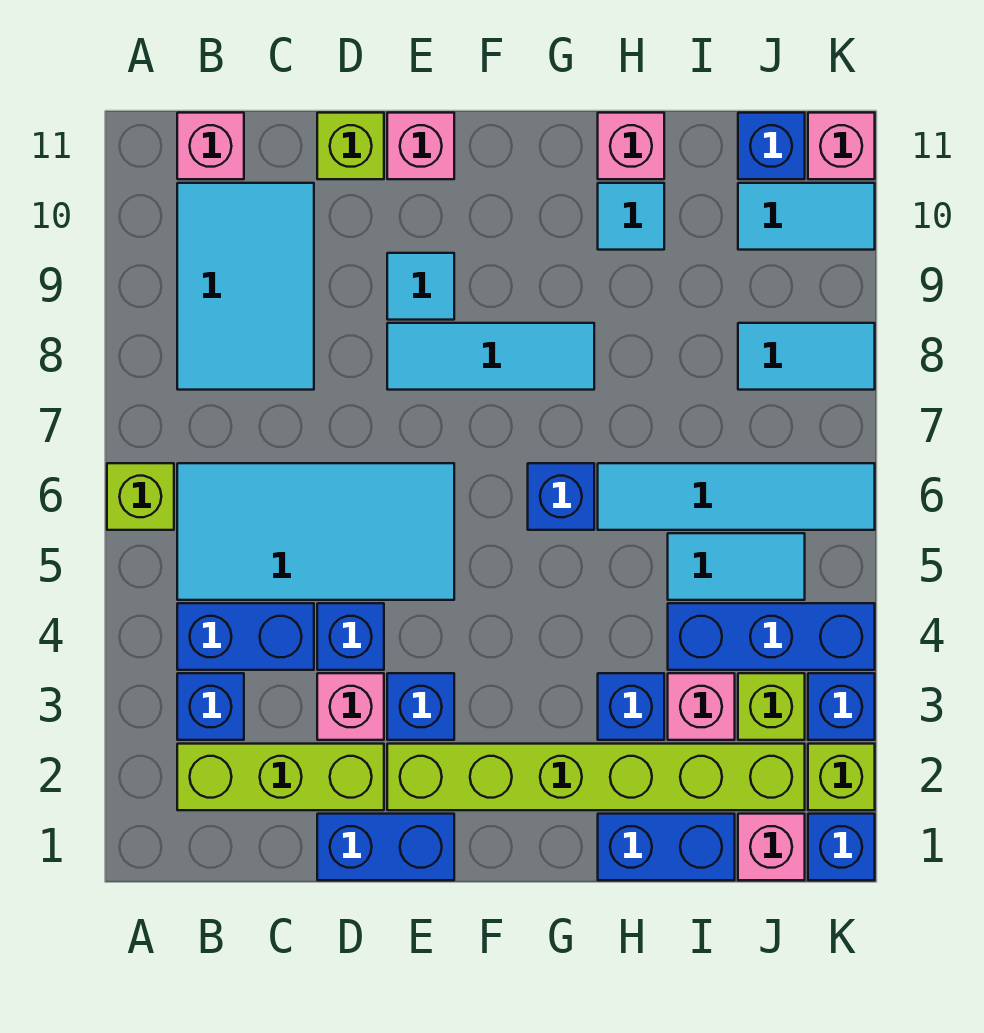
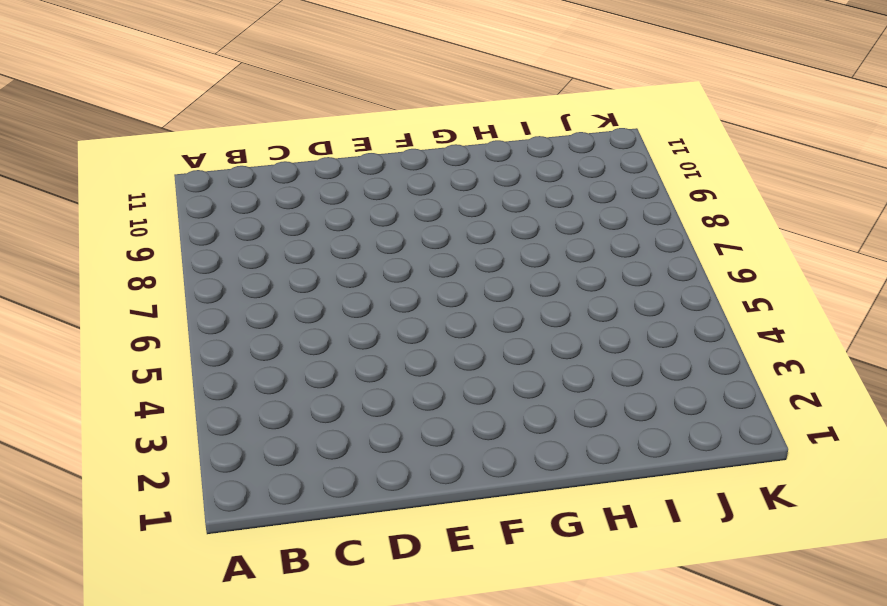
none -> lime brick A6 level 1
none -> lime brick B2:D2 level 1
none -> blue brick B3 level 1
none -> blue brick B4:C4 level 1

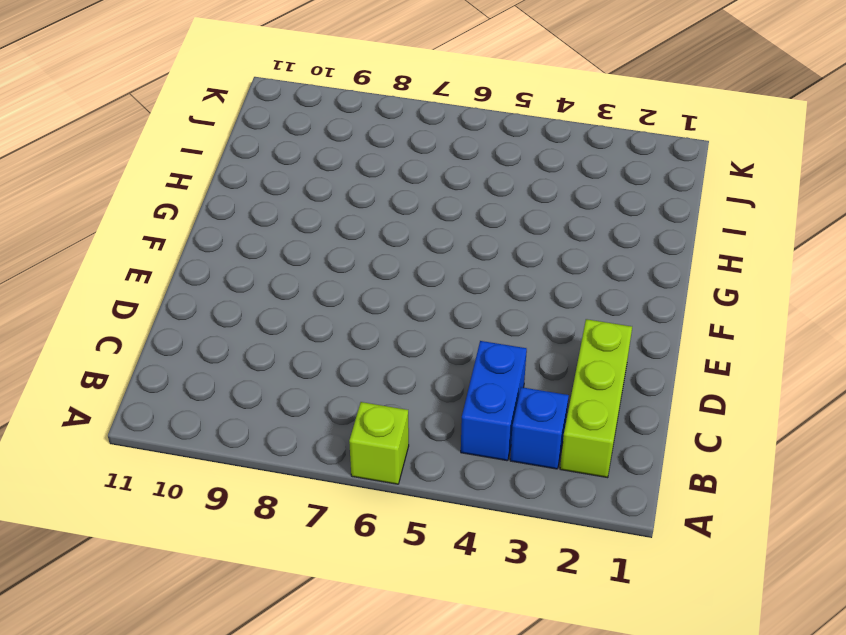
none -> cyan tile B5:E6 level 1
none -> cyan tile B8:C10 level 1
none -> pink brick B11 level 1
none -> blue brick D1:E1 level 1

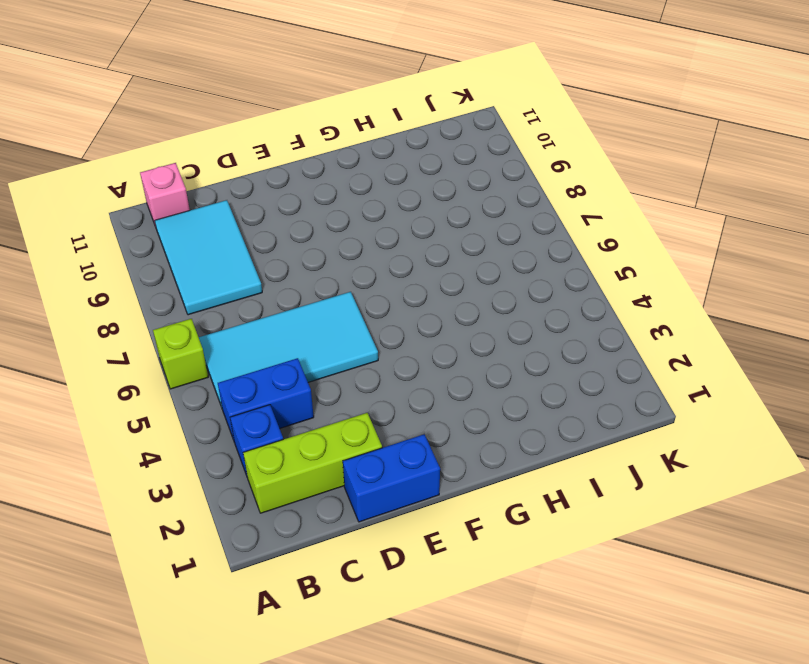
none -> pink brick D3 level 1
none -> blue brick D4 level 1
none -> lime brick D11 level 1
none -> lime brick E2:J2 level 1

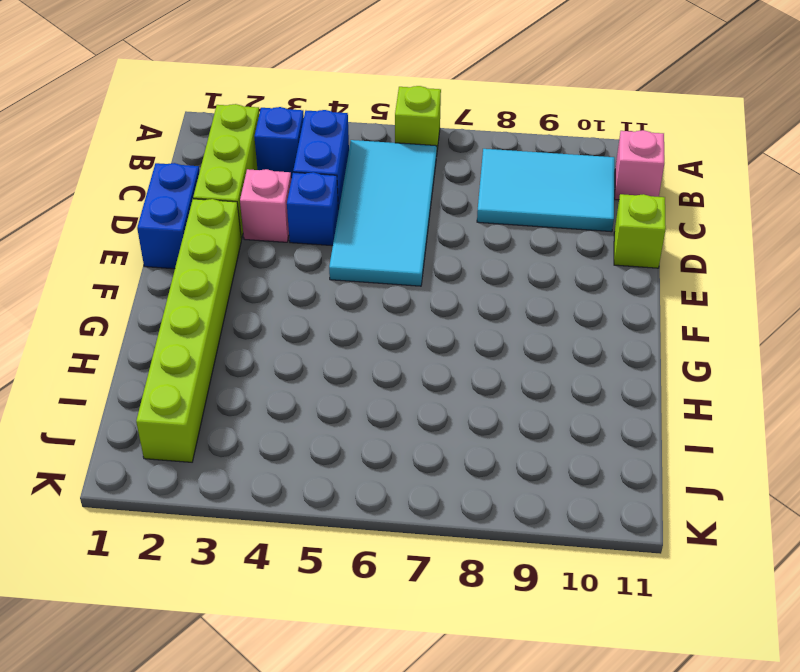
none -> blue brick E3 level 1
none -> cyan tile E8:G8 level 1
none -> cyan tile E9 level 1
none -> pink brick E11 level 1

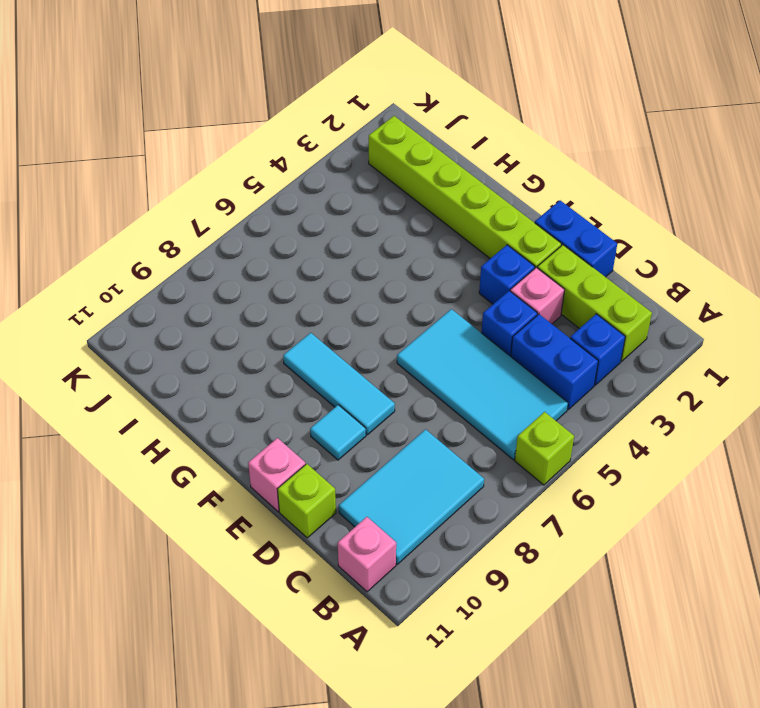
none -> blue brick G6 level 1
none -> blue brick H1:I1 level 1
none -> blue brick H3 level 1
none -> cyan tile H6:K6 level 1

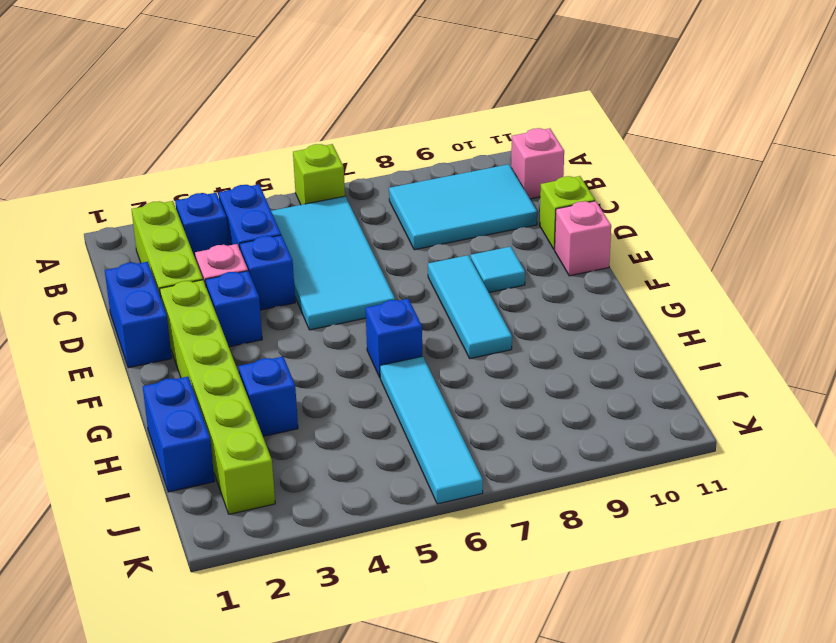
none -> cyan tile H10 level 1
none -> pink brick H11 level 1
none -> pink brick I3 level 1
none -> blue brick I4:K4 level 1

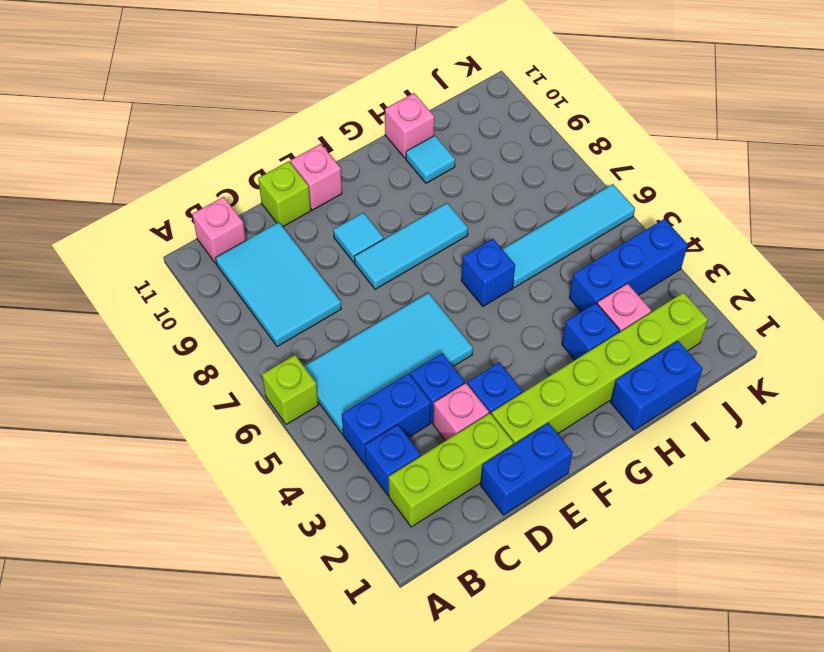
none -> cyan tile I5:J5 level 1
none -> pink brick J1 level 1
none -> lime brick J3 level 1
none -> cyan tile J8:K8 level 1

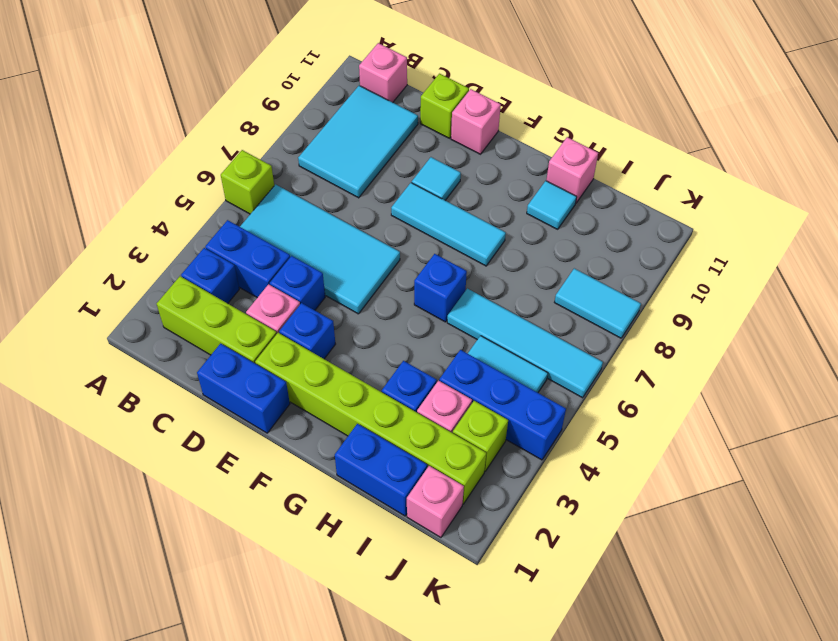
none -> cyan tile J10:K10 level 1
none -> blue brick J11 level 1
none -> blue brick K1 level 1
none -> lime brick K2 level 1

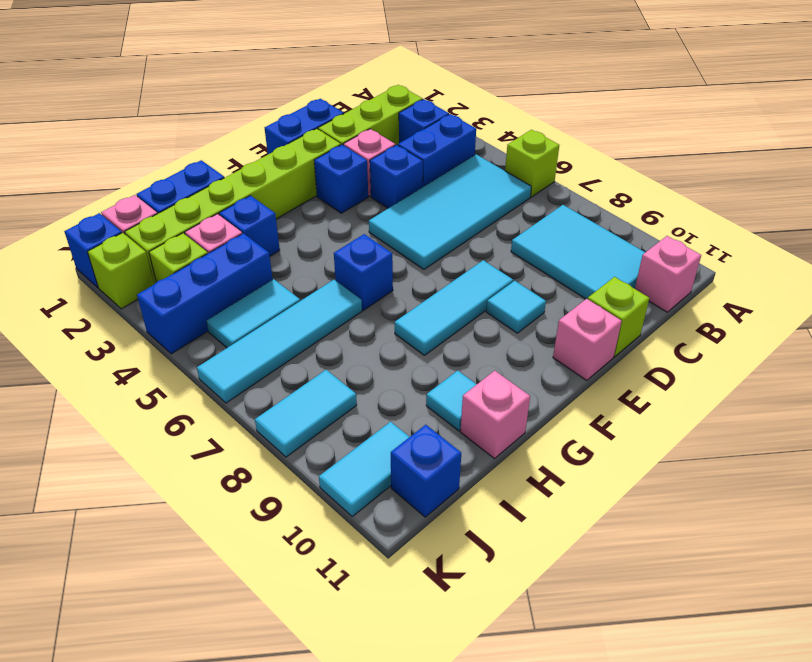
none -> blue brick K3 level 1
none -> pink brick K11 level 1

